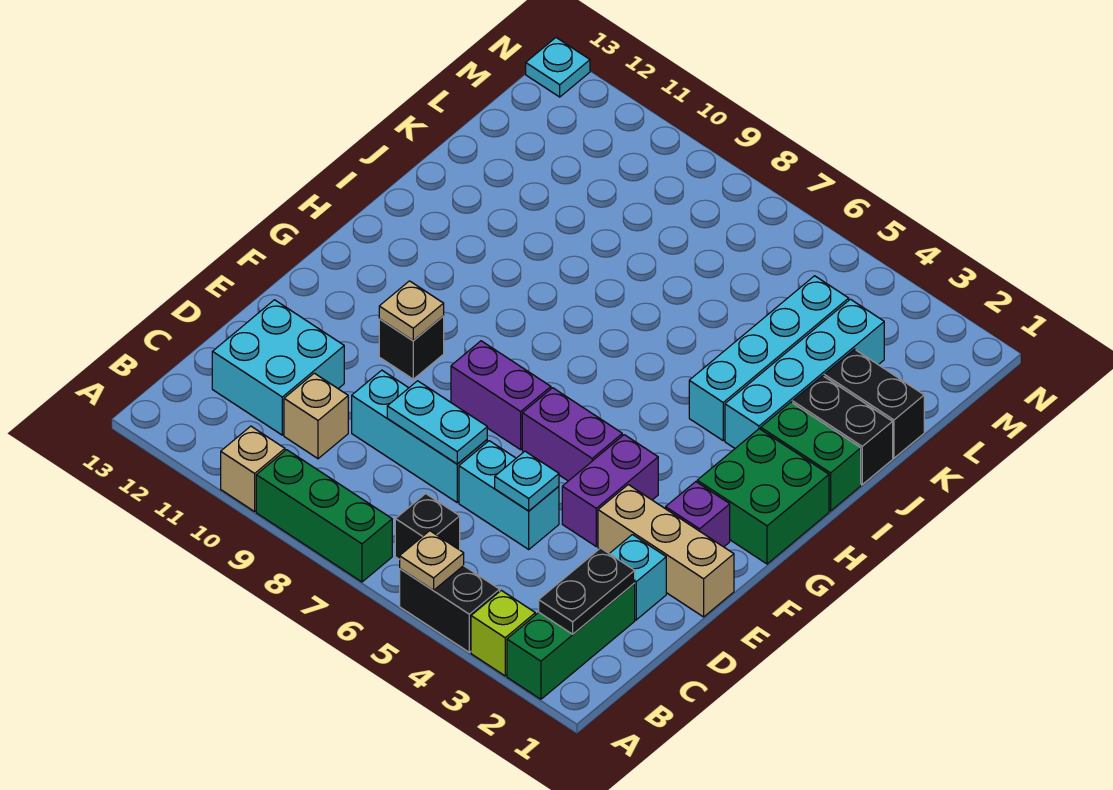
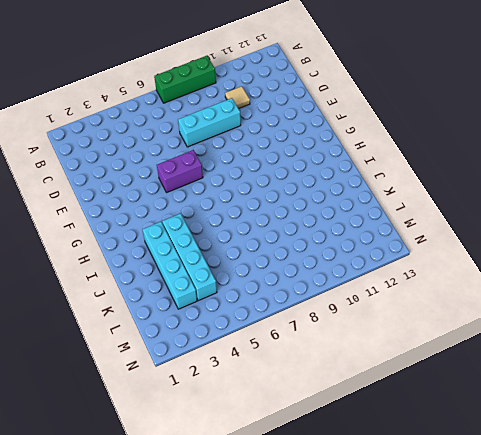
tan tile C10 level 1 -> tan brick C10 level 1
none -> green brick A2:C2 level 1
none -> lime brick A3 level 1
none -> black brick A4:A5 level 1

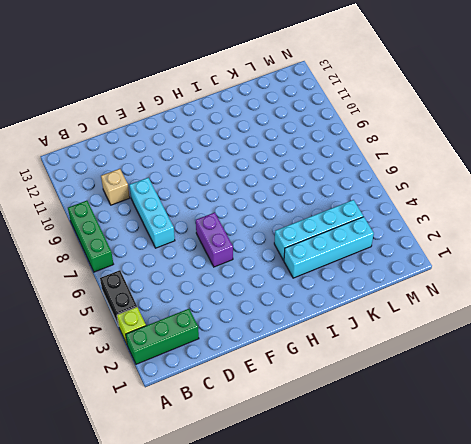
none -> tan brick A10 level 1
none -> black brick B6 level 1
none -> cyan brick C11:D12 level 1

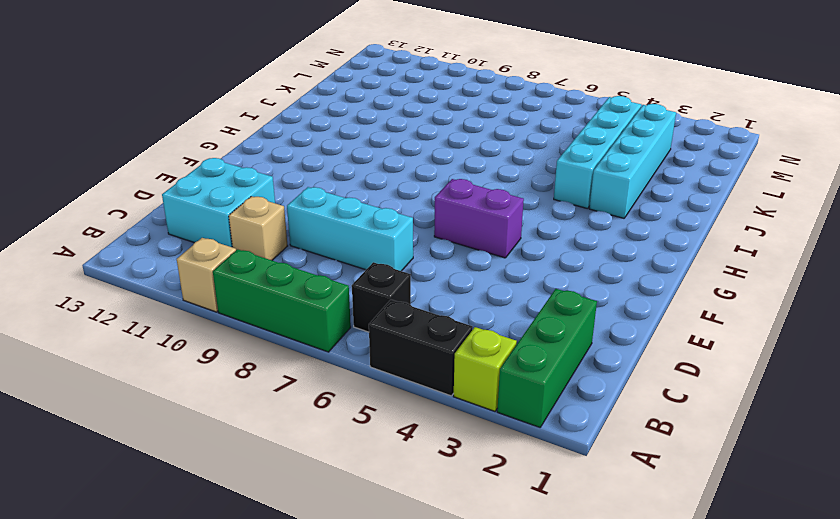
none -> cyan brick D2 level 1
none -> cyan brick D5:D6 level 1
none -> tan brick E1:E3 level 1

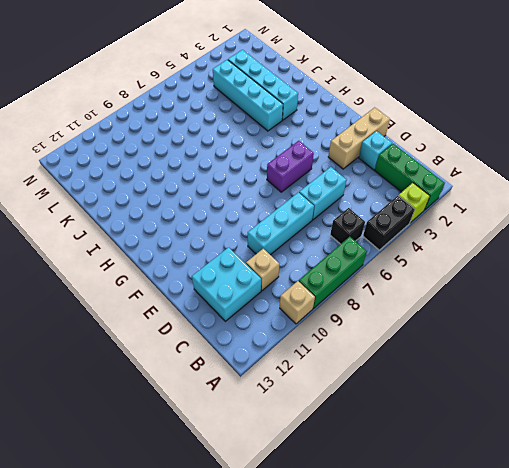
none -> purple brick E4:F4 level 1
none -> purple brick F2 level 1
none -> purple brick F7:F8 level 1

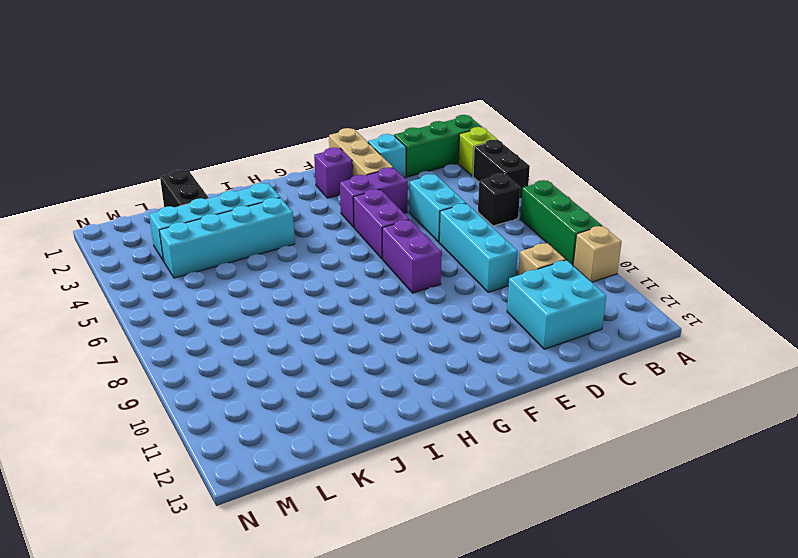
none -> black brick F10 level 1
none -> green brick G1:H2 level 1
none -> green brick I1:I2 level 1

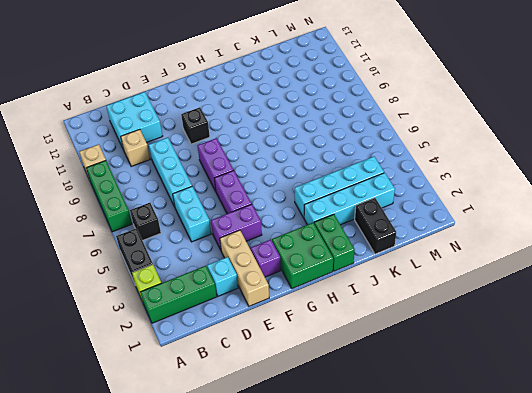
none -> black brick J1:J2 level 1
none -> cyan plate N13 level 1
none -> tan plate A5 level 2

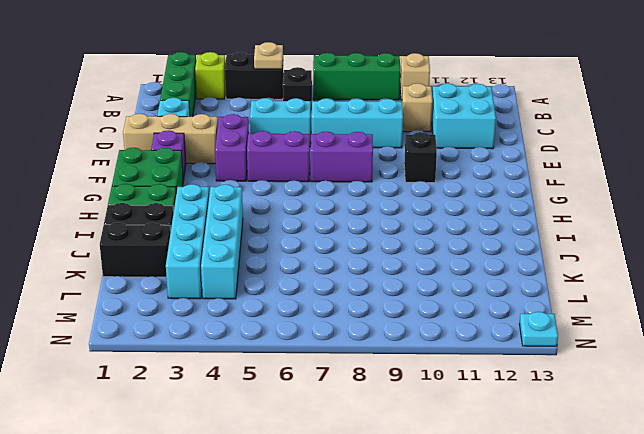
none -> black plate B2:C2 level 2
none -> cyan plate D5 level 2
none -> cyan plate D7:D8 level 2

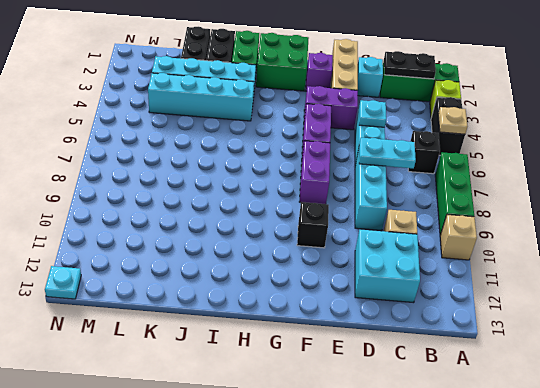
cyan plate C7:D7 level 2 -> cyan plate D7:D8 level 2
none -> tan plate F10 level 2

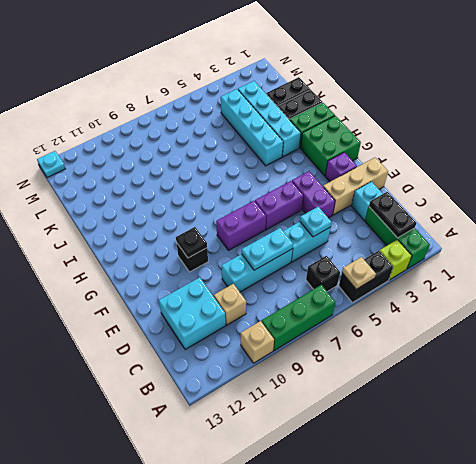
black plate F10 level 2 -> tan plate F10 level 2

